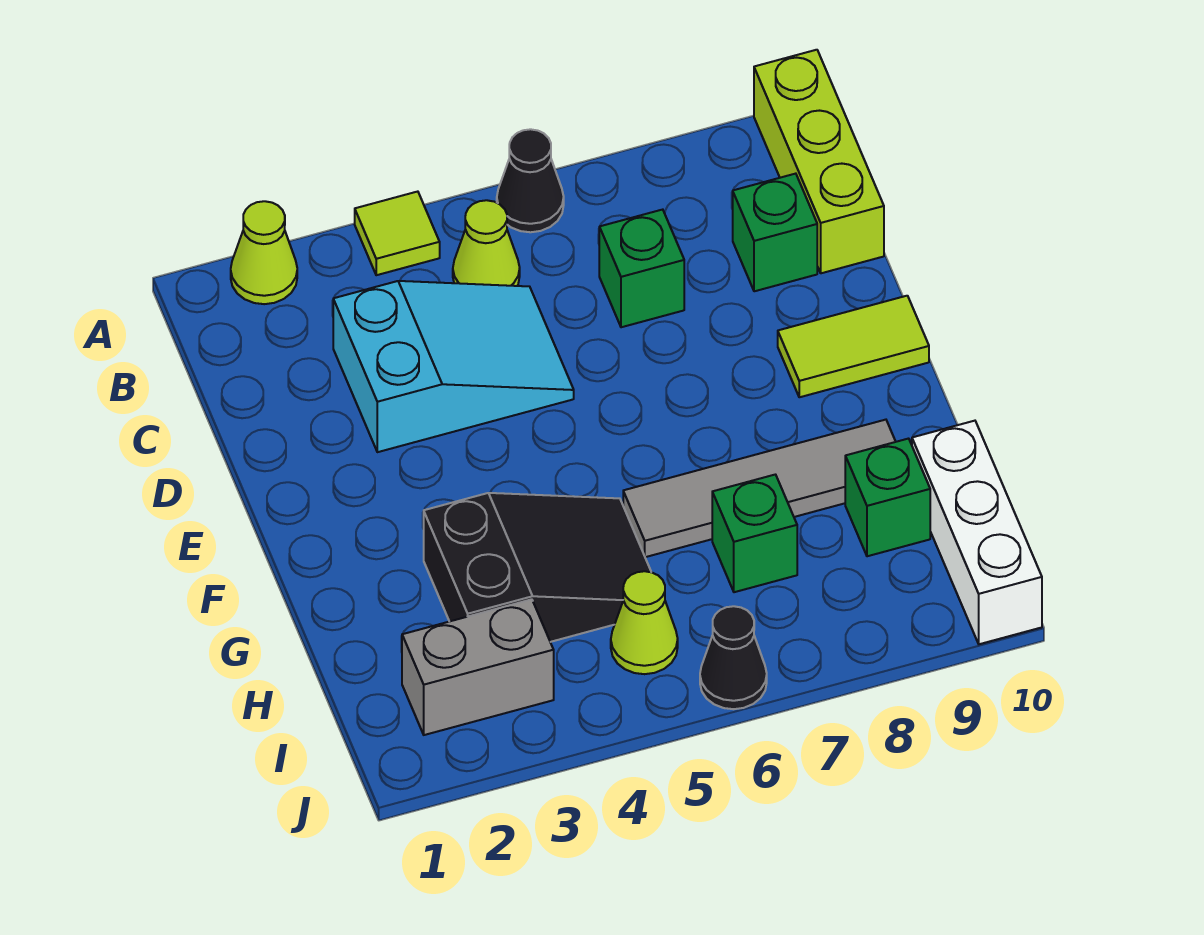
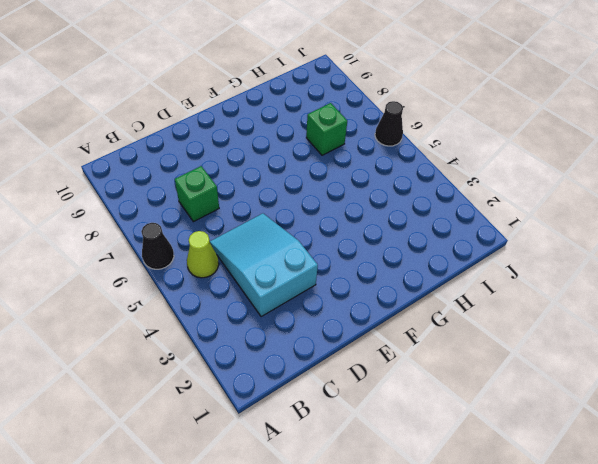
none -> lime cone A2 level 1
none -> lime tile A4 level 1
none -> lime brick A10:C10 level 1

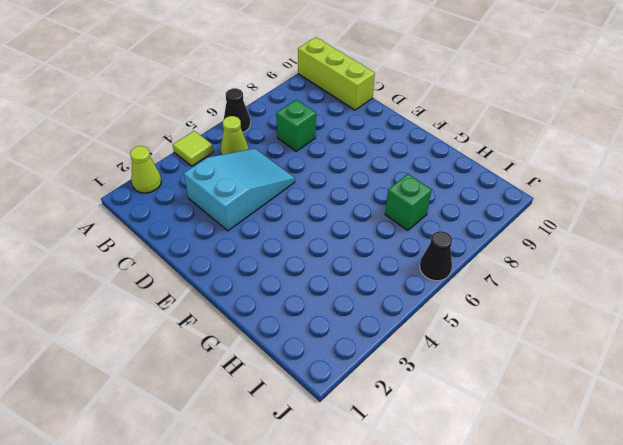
none -> green brick C9 level 1
none -> lime tile E9:E10 level 1
none -> black slope G3:H5 level 1 top 3

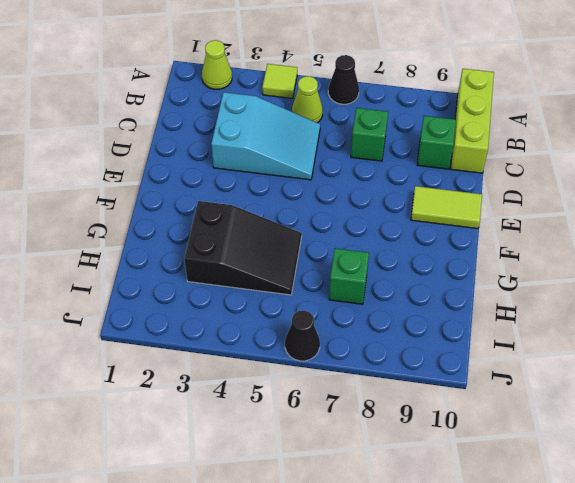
none -> grey tile G6:G9 level 1
none -> green brick H9 level 1
none -> white brick H10:J10 level 1

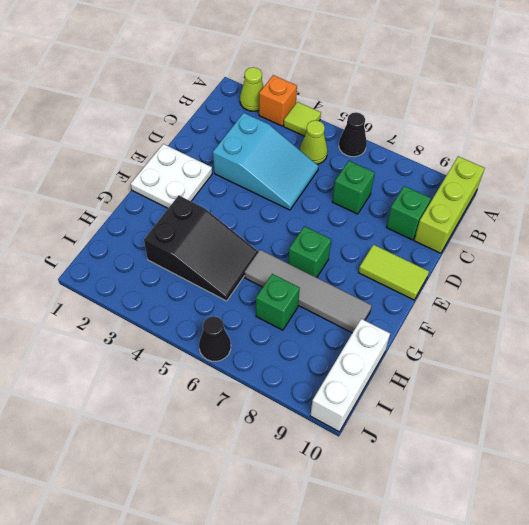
orange brick A3 level 1 -> none
white plate E1:F2 level 1 -> none
green brick F7 level 1 -> green brick H9 level 1
none -> grey brick I2:I3 level 1
none -> lime cone I5 level 1

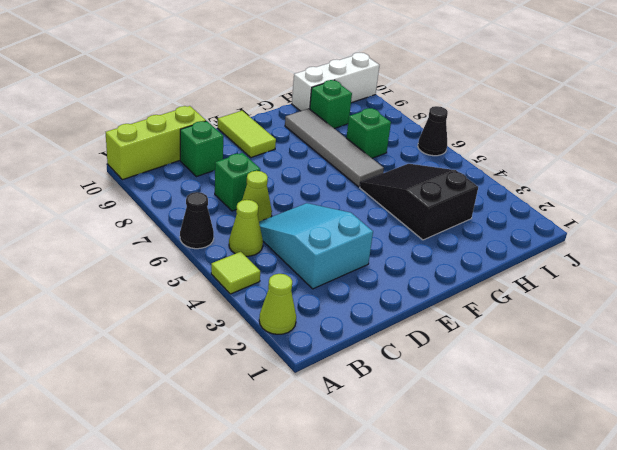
lime cone C6 level 1 -> lime cone I5 level 1
none -> grey brick I2:I3 level 1

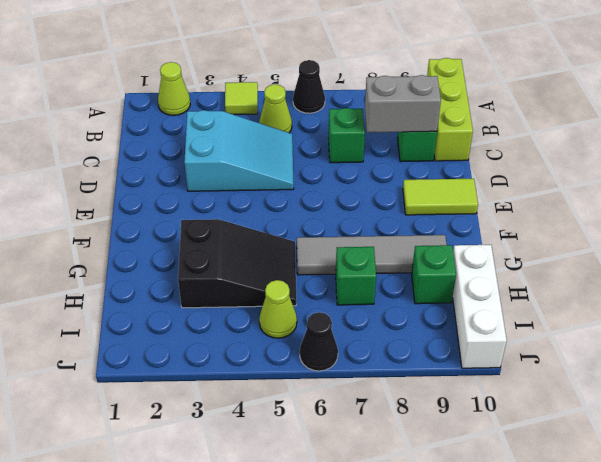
grey brick C8:C9 level 2 -> grey brick I2:I3 level 1

